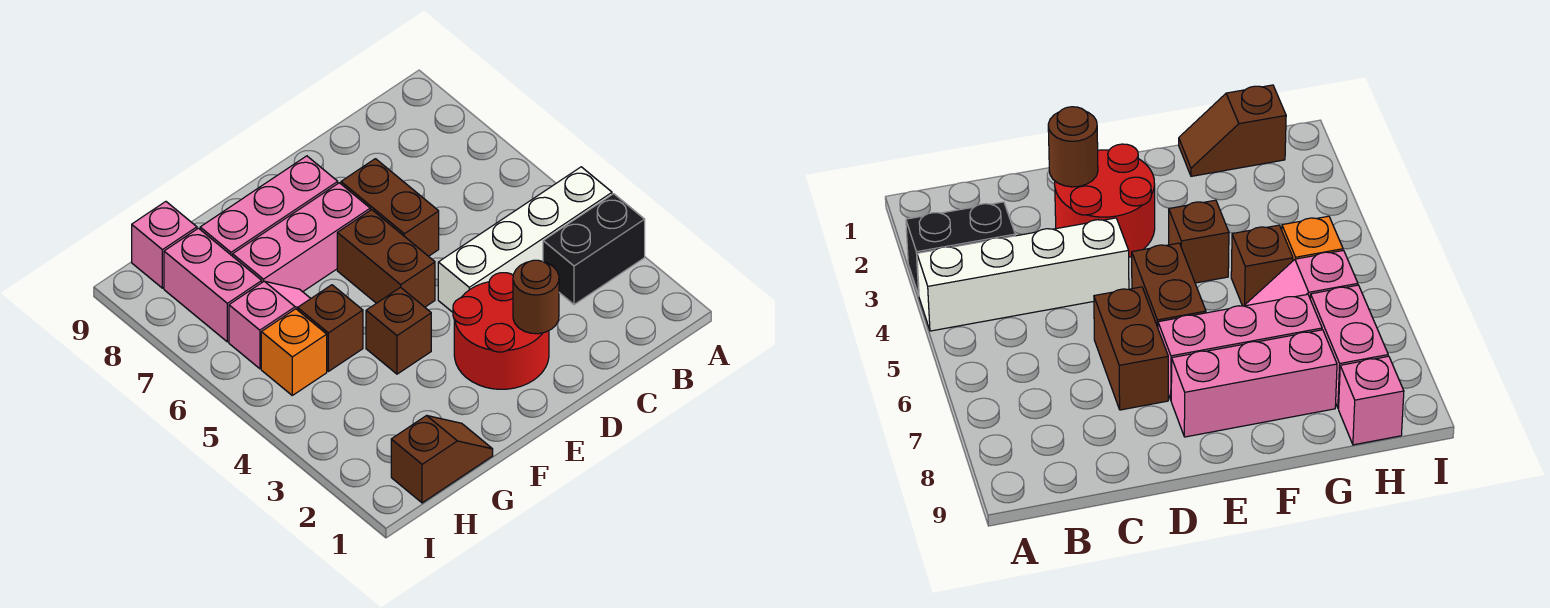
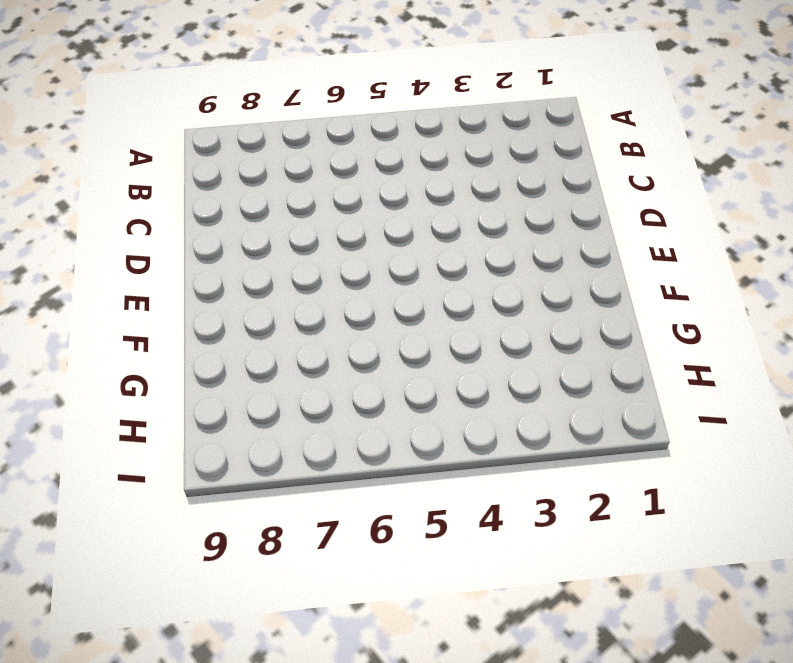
none -> black brick A3:B3 level 1
none -> white brick A4:D4 level 1
none -> red round brick D2:E3 level 1

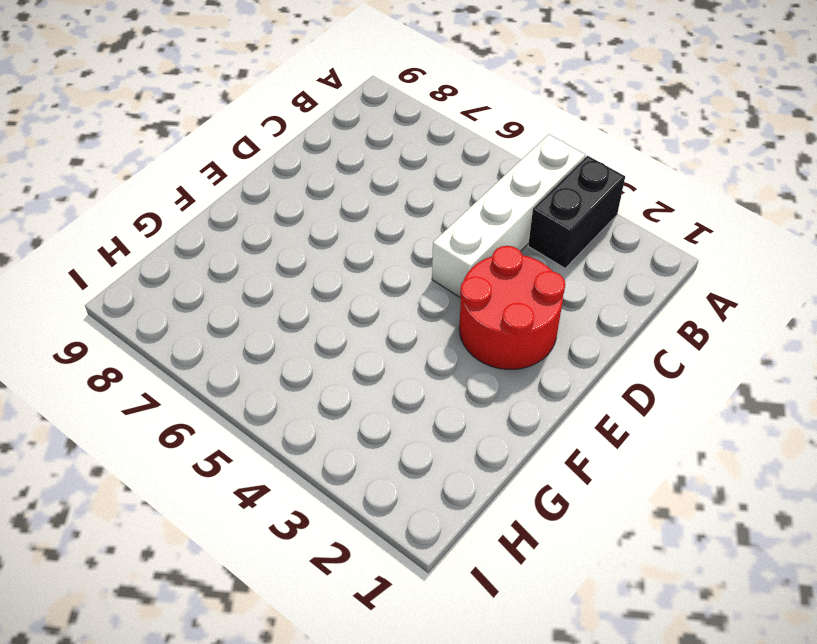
none -> brown brick D6:D7 level 1
none -> brown brick E5:E6 level 1
none -> pink brick E7:G7 level 1

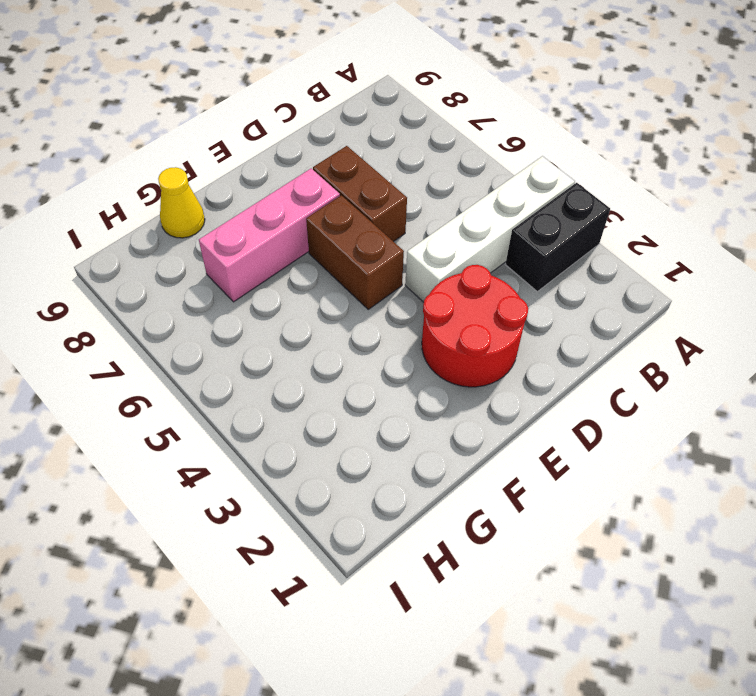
yellow cone G9 level 1 -> none
none -> pink brick E8:G8 level 1
none -> brown brick F4 level 1
none -> brown slope G1:H1 level 1 top H

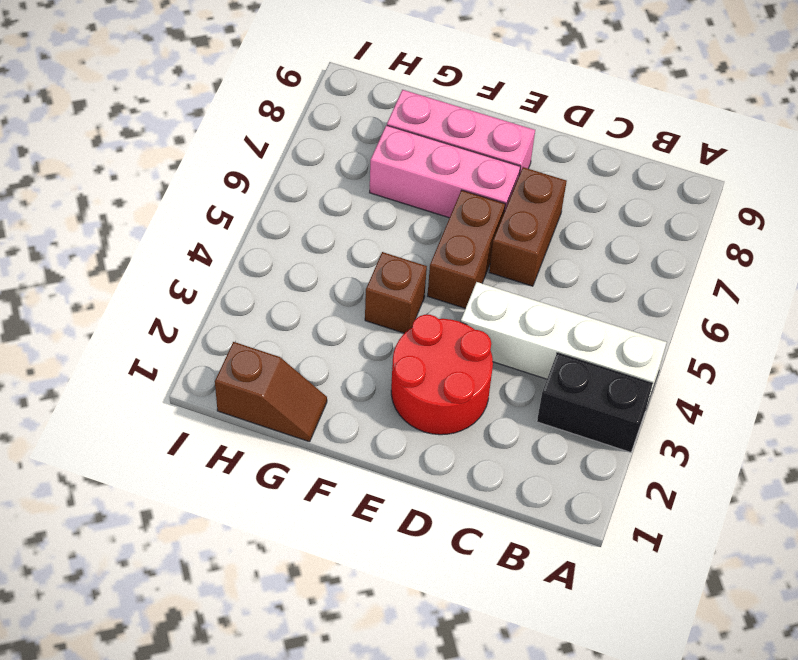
none -> brown brick G5 level 1
none -> pink slope G6:H6 level 1 top H
none -> orange brick H5 level 1

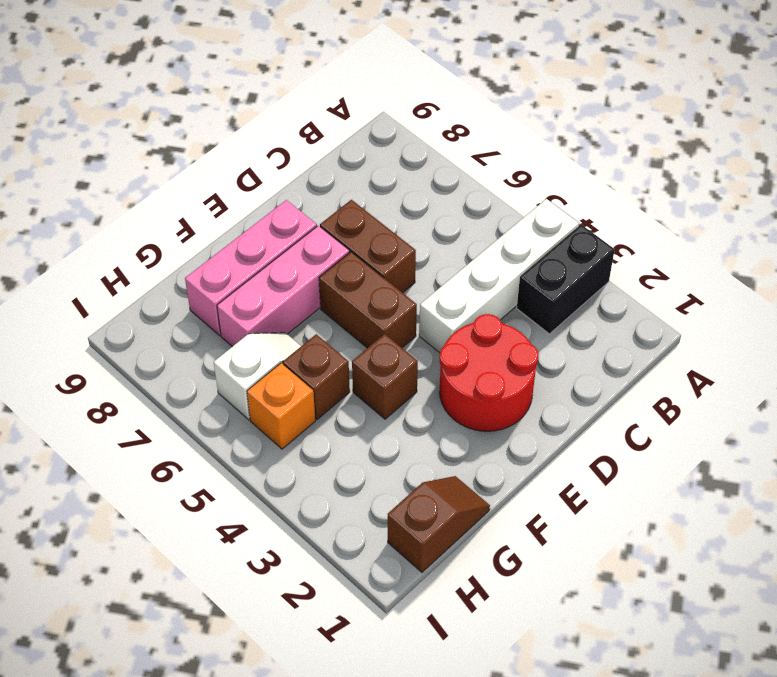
white slope G6:H6 level 1 top H -> pink slope G6:H6 level 1 top H
none -> pink brick H7:H8 level 1
none -> pink brick H9 level 1
none -> brown round brick D2 level 2

